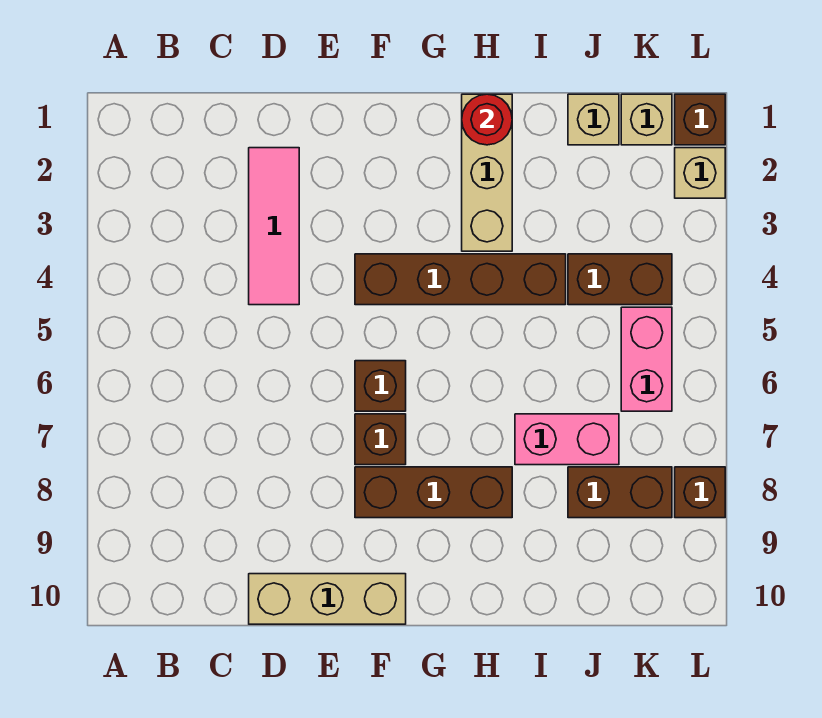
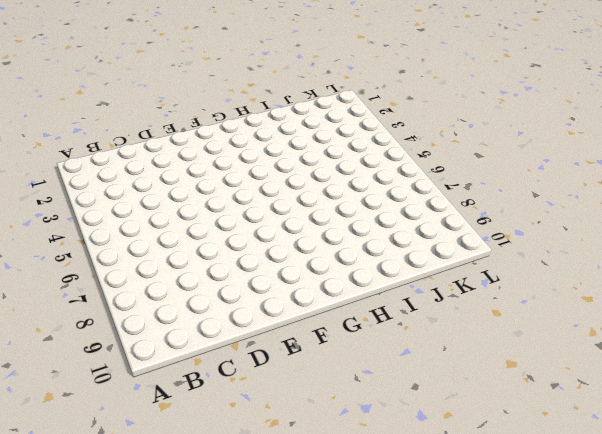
none -> pink tile D2:D4 level 1
none -> tan brick D10:F10 level 1
none -> brown brick F4:I4 level 1

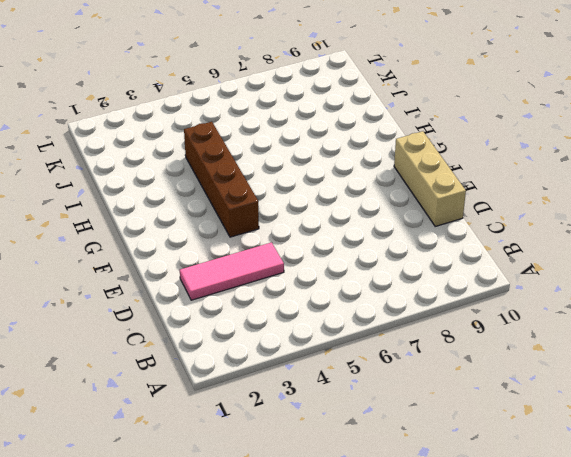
none -> brown brick F6 level 1
none -> brown brick F7 level 1
none -> brown brick F8:H8 level 1

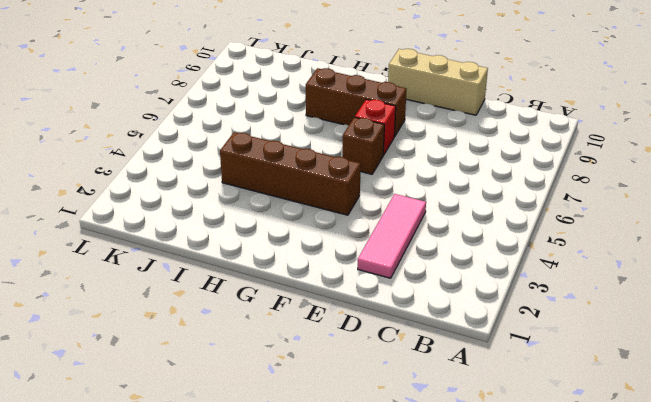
red brick F7 level 1 -> brown brick F7 level 1
none -> tan brick H1:H3 level 1
none -> pink brick I7:J7 level 1
none -> tan brick J1 level 1

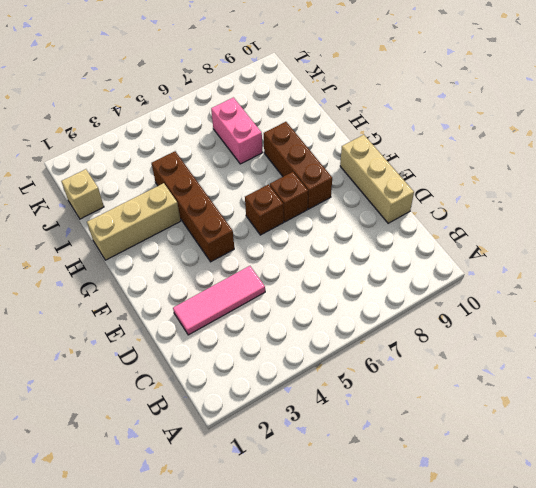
none -> brown brick J4:K4 level 1
none -> brown brick J8:K8 level 1
none -> tan brick K1 level 1

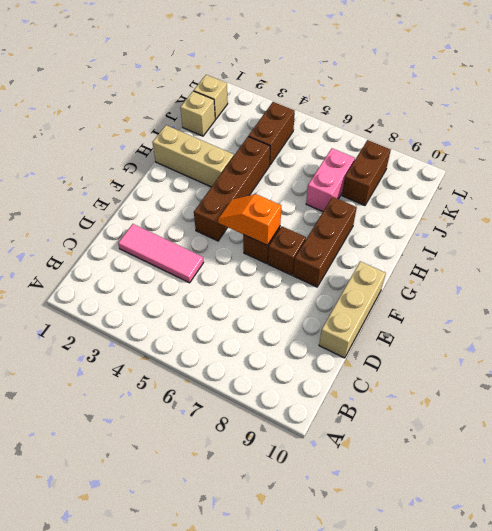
orange slope F5:F6 level 2 top 6 -> none
none -> pink brick K5:K6 level 1
none -> brown brick L1 level 1
none -> tan brick L2 level 1

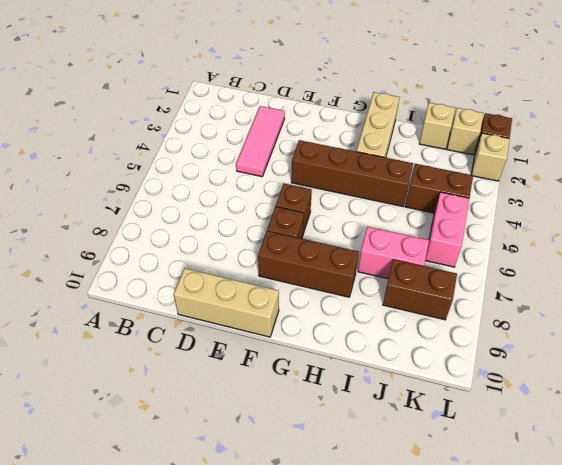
none -> brown brick L8 level 1
none -> red round brick H1 level 2

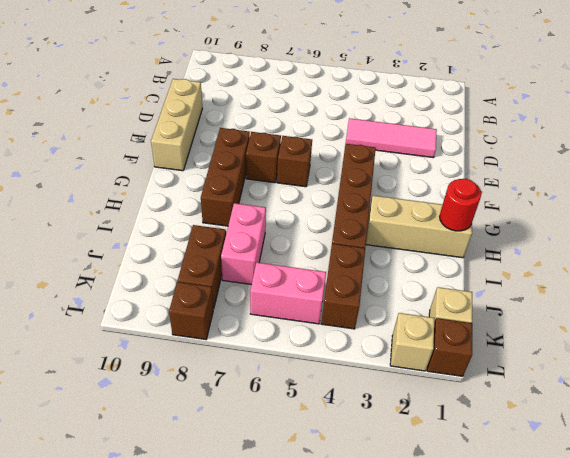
none -> tan brick J1 level 1

